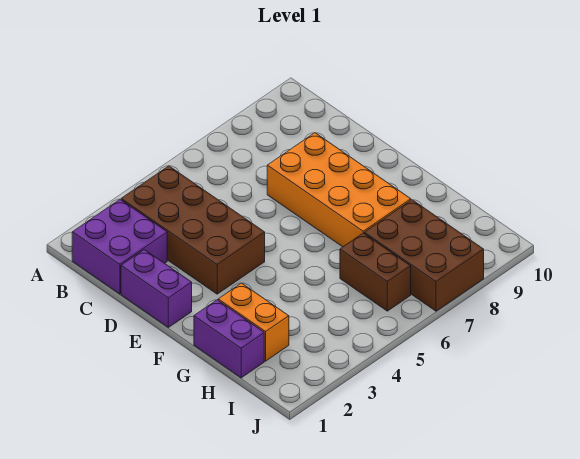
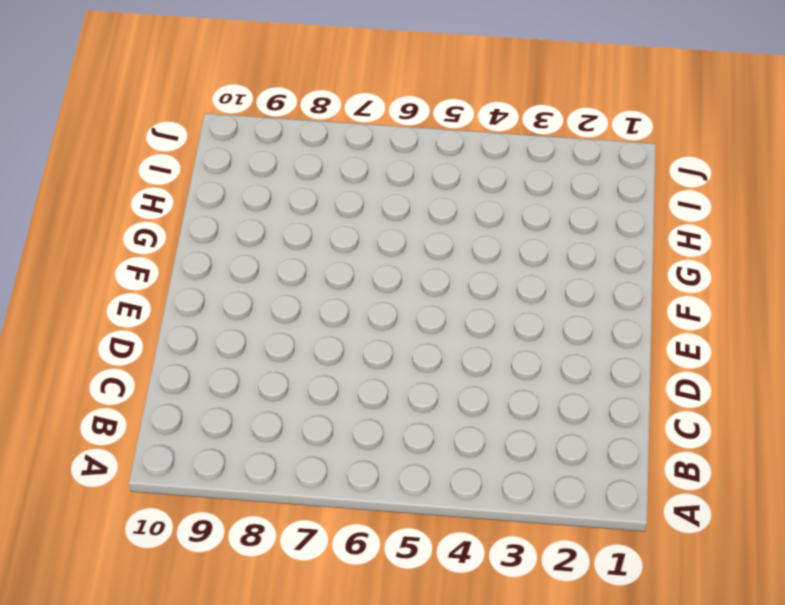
none -> purple brick B1:C2 level 1
none -> brown brick B3:E4 level 1

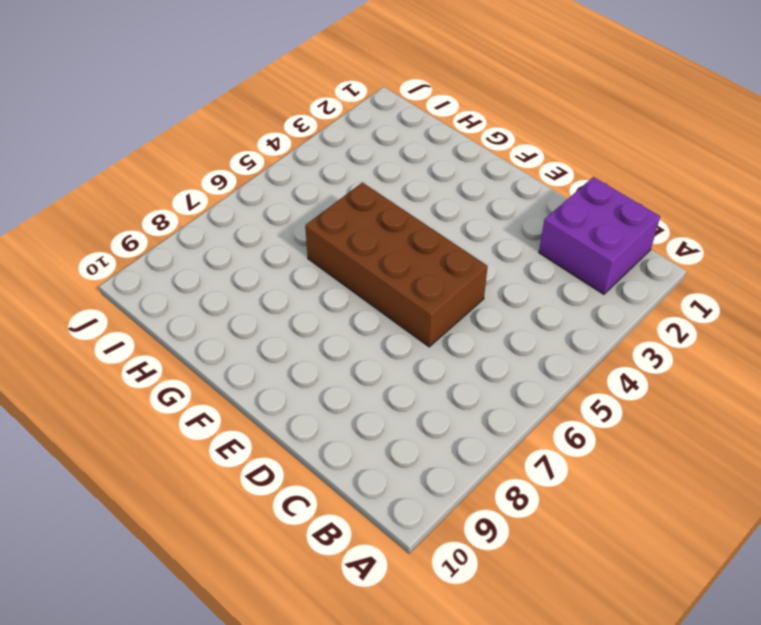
brown brick D5:G6 level 1 -> brown brick B3:E4 level 1
none -> purple brick D1:E1 level 1
none -> orange brick D7:G8 level 1

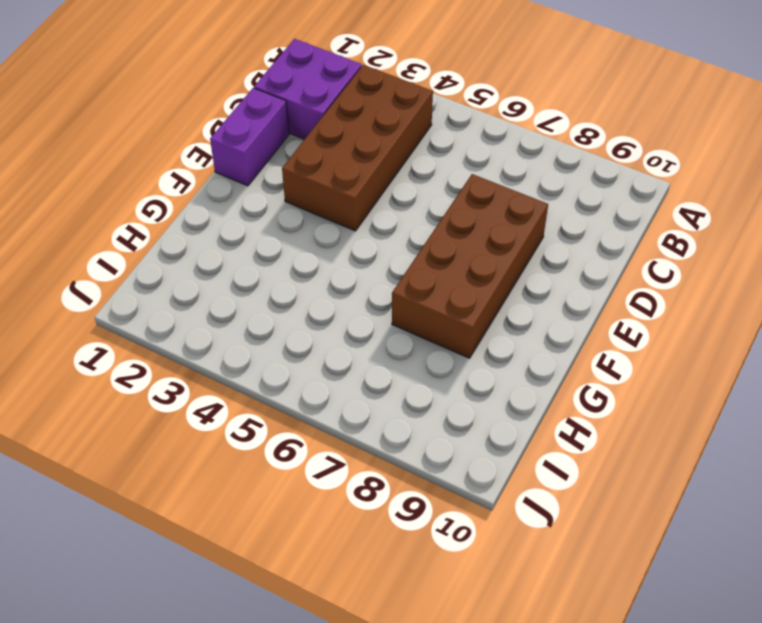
brown brick D7:G8 level 1 -> orange brick D7:G8 level 1
none -> purple brick G1:H1 level 1
none -> orange brick G2:H2 level 1

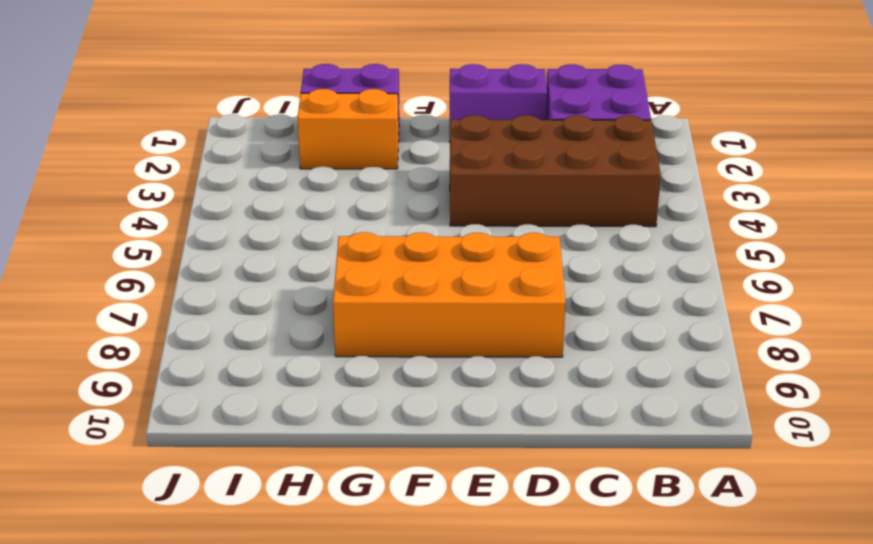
none -> brown brick H6:I6 level 1
none -> brown brick H7:J8 level 1

